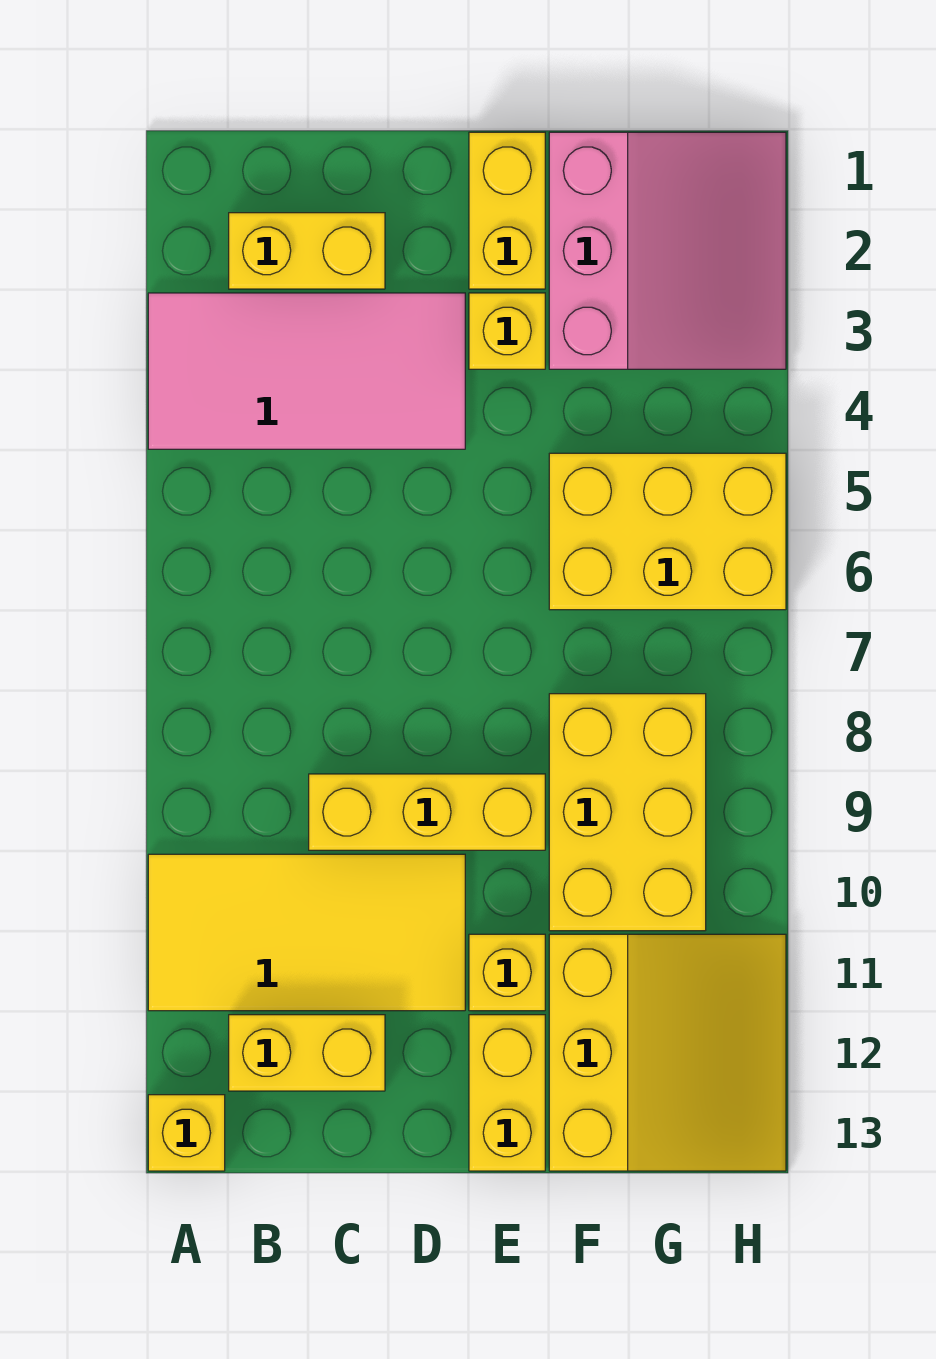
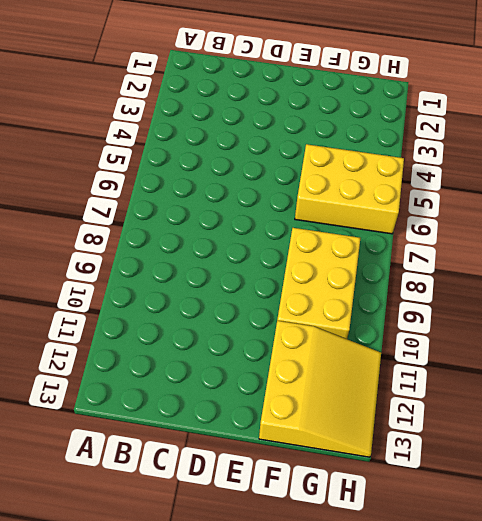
none -> pink tile A3:D4 level 1
none -> yellow tile A10:D11 level 1
none -> yellow brick A13 level 1

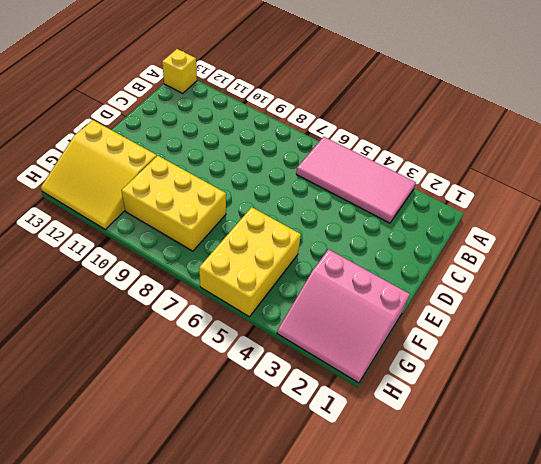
pink tile A3:B6 level 1 -> pink tile A3:D4 level 1
none -> yellow tile A10:D11 level 1
none -> yellow brick B2:C2 level 1
none -> yellow brick B12:C12 level 1

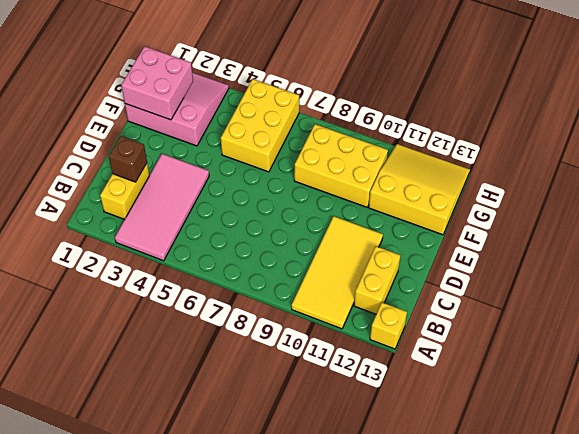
brown brick C2 level 2 -> none
pink brick F1:G2 level 2 -> none
none -> yellow brick C9:E9 level 1
none -> yellow brick E1:E2 level 1
none -> yellow brick E3 level 1

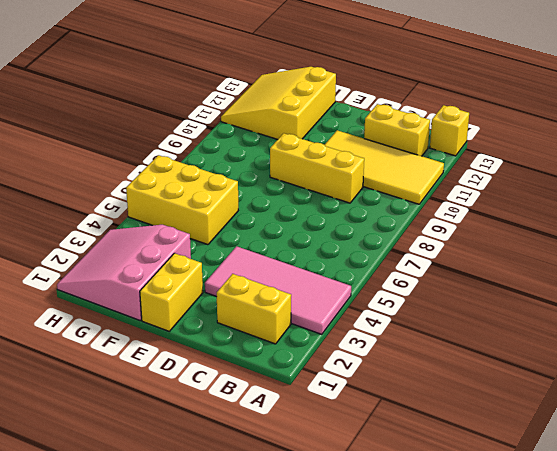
none -> yellow brick E3 level 1
none -> yellow brick E11 level 1
none -> yellow brick E12:E13 level 1

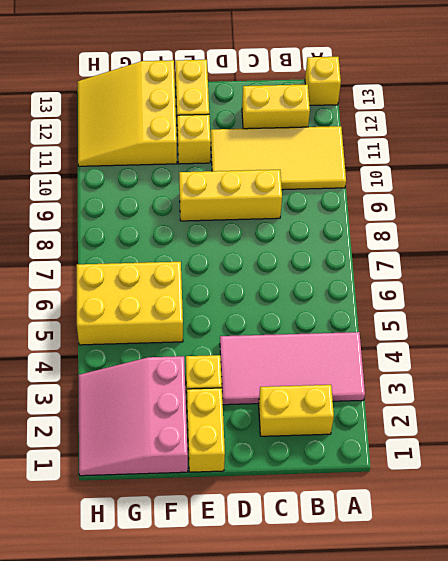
none -> yellow brick F8:G10 level 1

